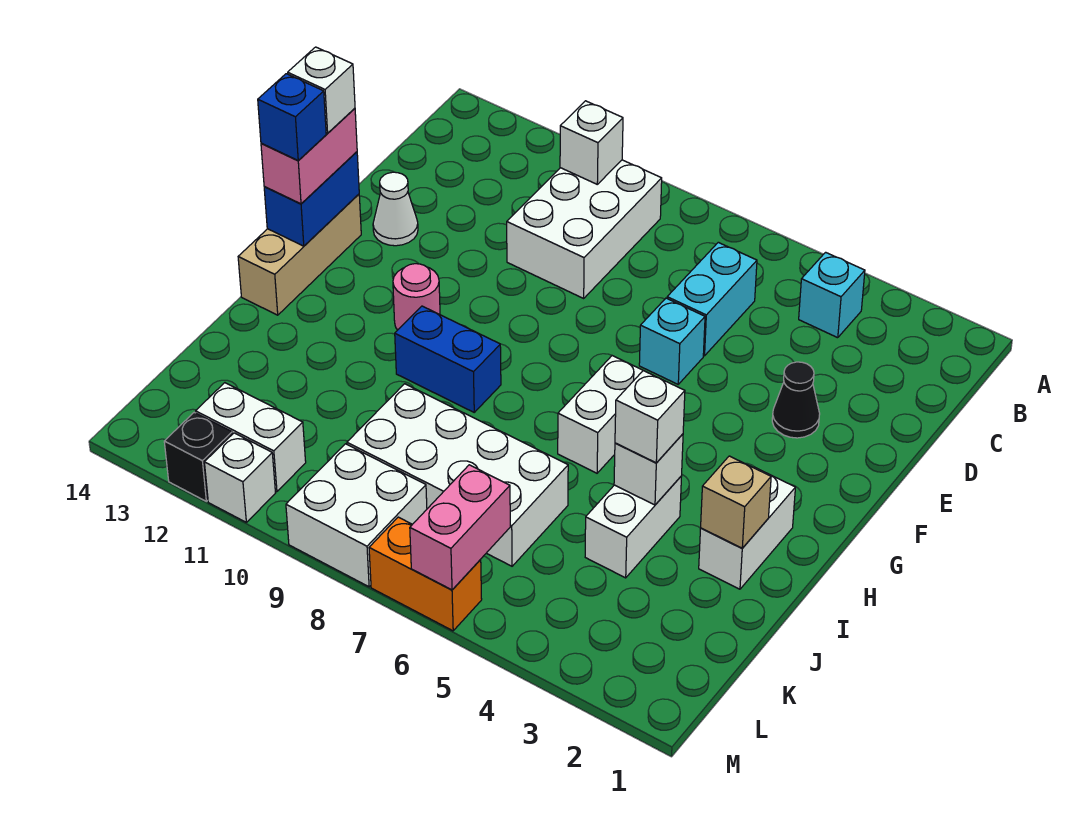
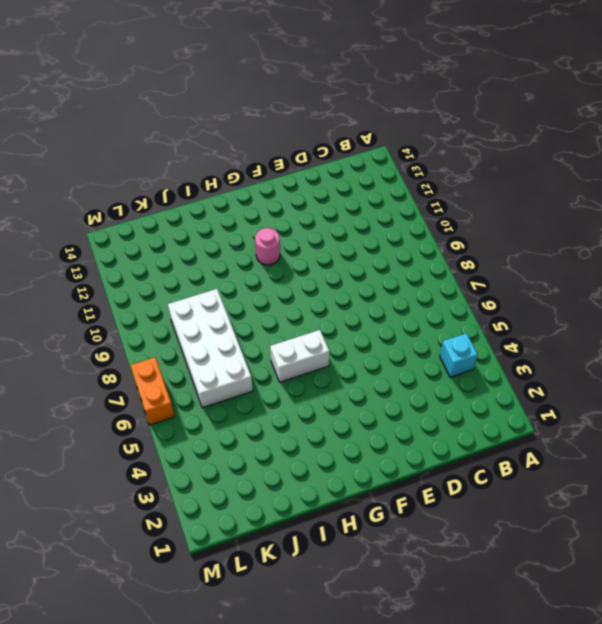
none -> white brick B9:D10 level 1
none -> cyan brick C6:D6 level 1
none -> black cone E3 level 1

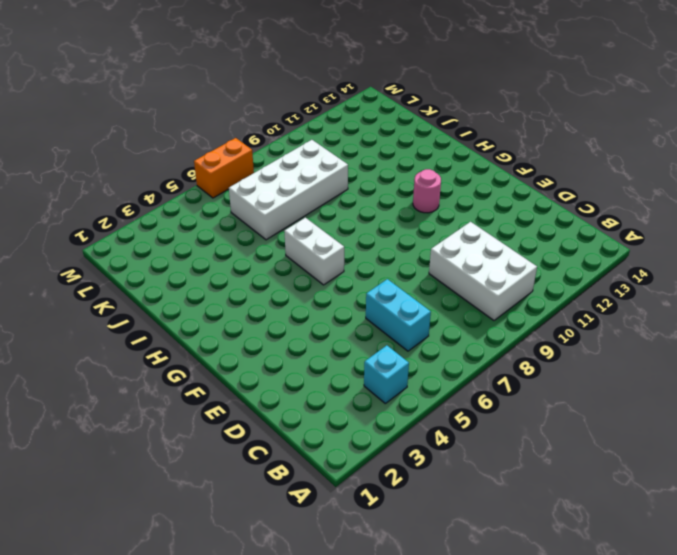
none -> black cone E3 level 1
none -> cyan brick E6 level 1
none -> white cone E13 level 1

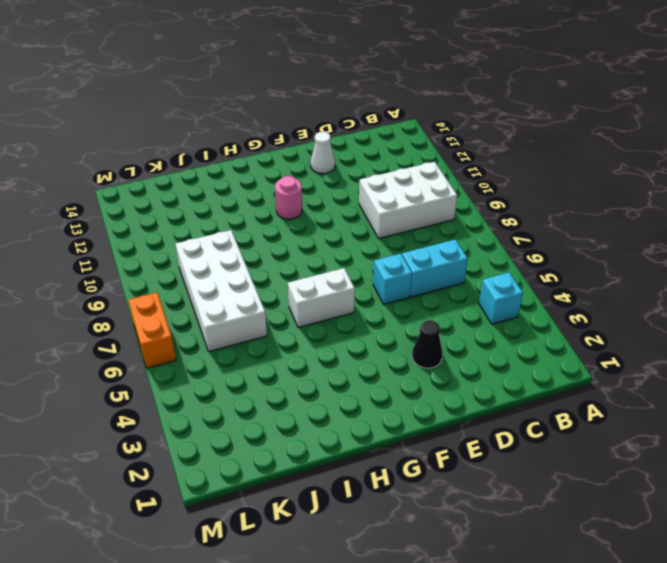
none -> tan brick F14:H14 level 1
none -> white brick H2:I2 level 1
none -> blue brick H9:H10 level 1

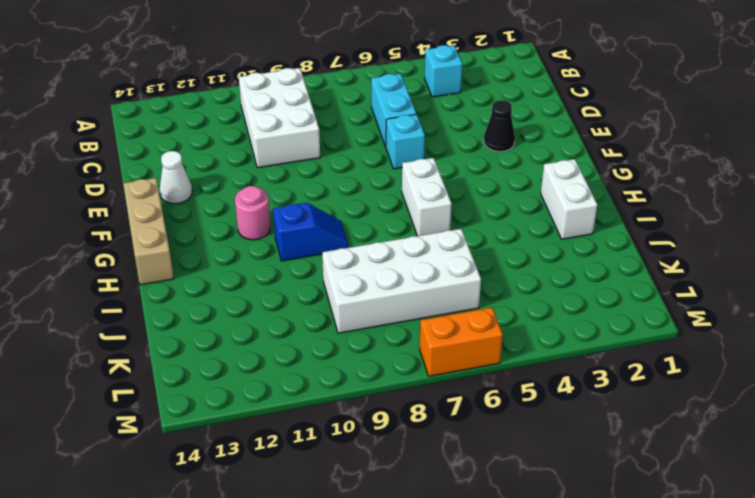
blue slope H9:H10 level 1 top 10 -> blue brick H9:H10 level 1
none -> white brick I4:J4 level 1
none -> white brick L8:M9 level 1
none -> white brick L11:L12 level 1

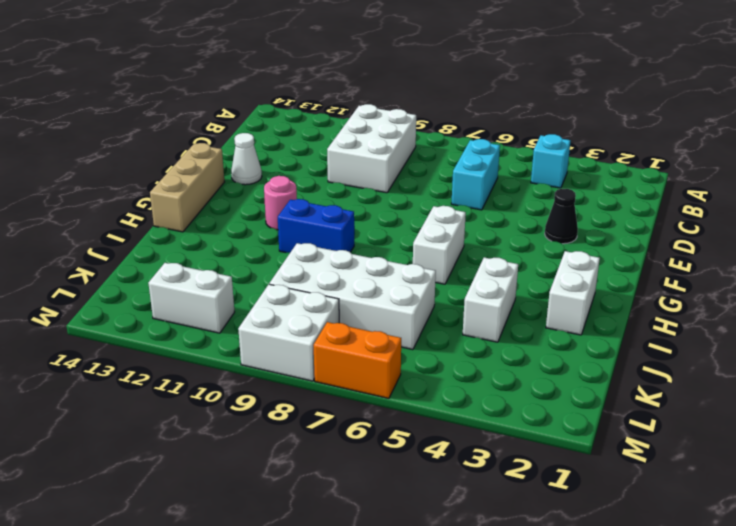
none -> cyan brick E6 level 1
none -> white brick M11 level 1
none -> black brick M12 level 1

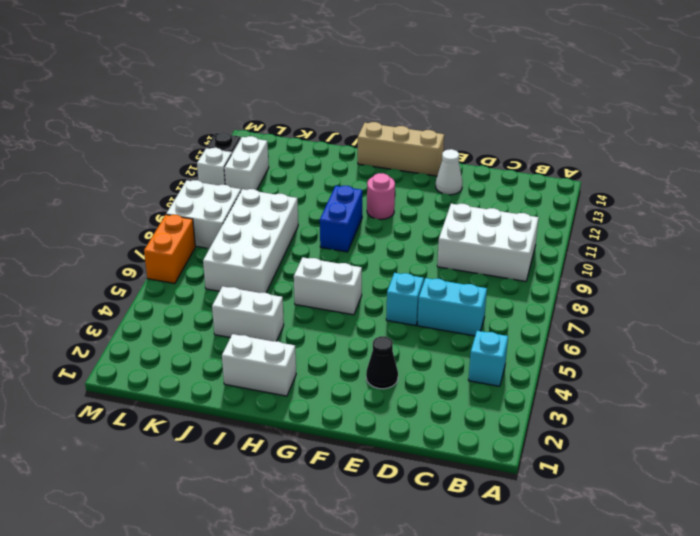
none -> white brick B10 level 2
none -> blue brick F14:G14 level 2
none -> tan brick I2 level 2

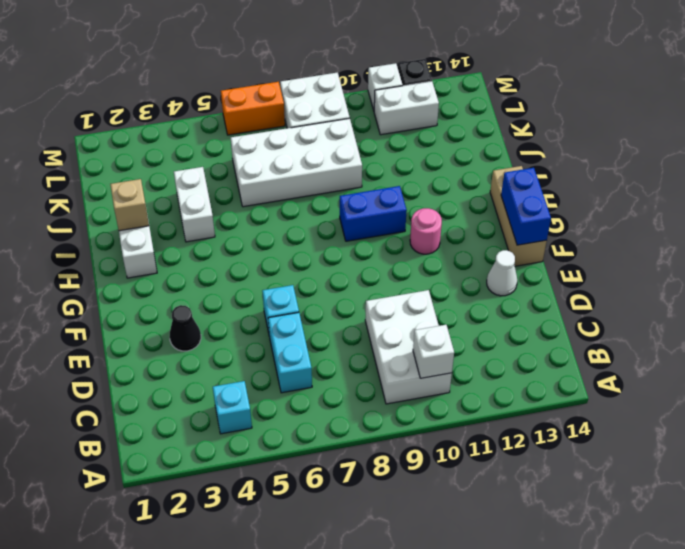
none -> white brick G6:H6 level 1
none -> white brick I4 level 2
none -> pink brick L6:M6 level 2

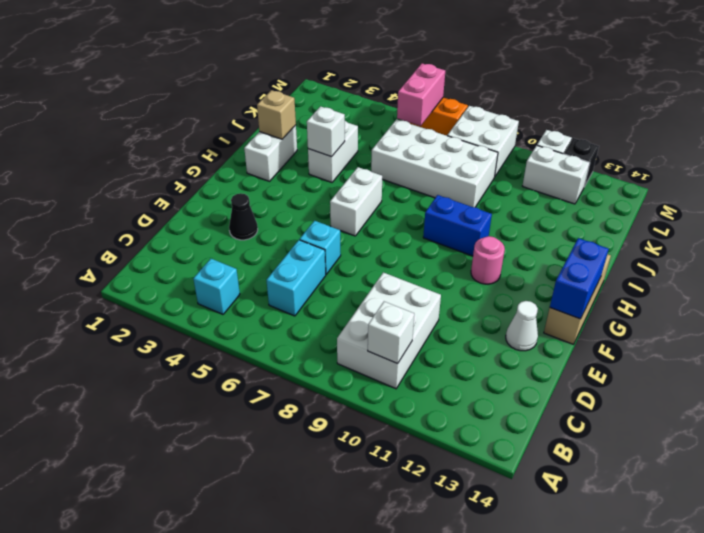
none -> pink brick F14:G14 level 3
none -> white brick I4 level 3
none -> white brick F14 level 4

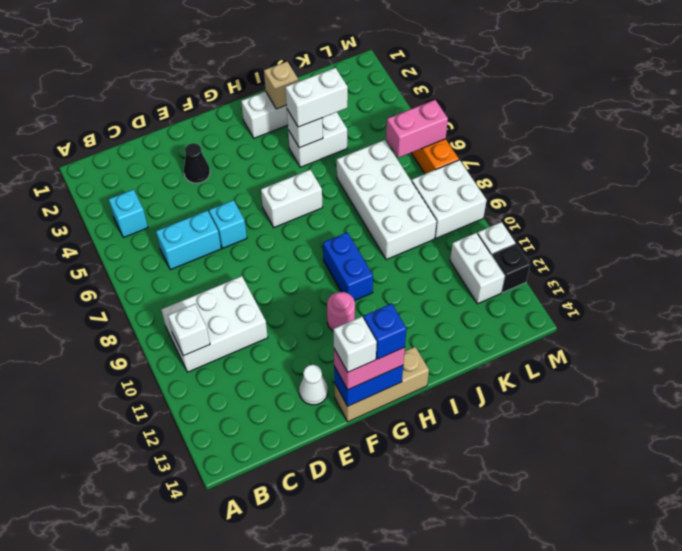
white brick I4:J4 level 3 -> white brick I4 level 3

